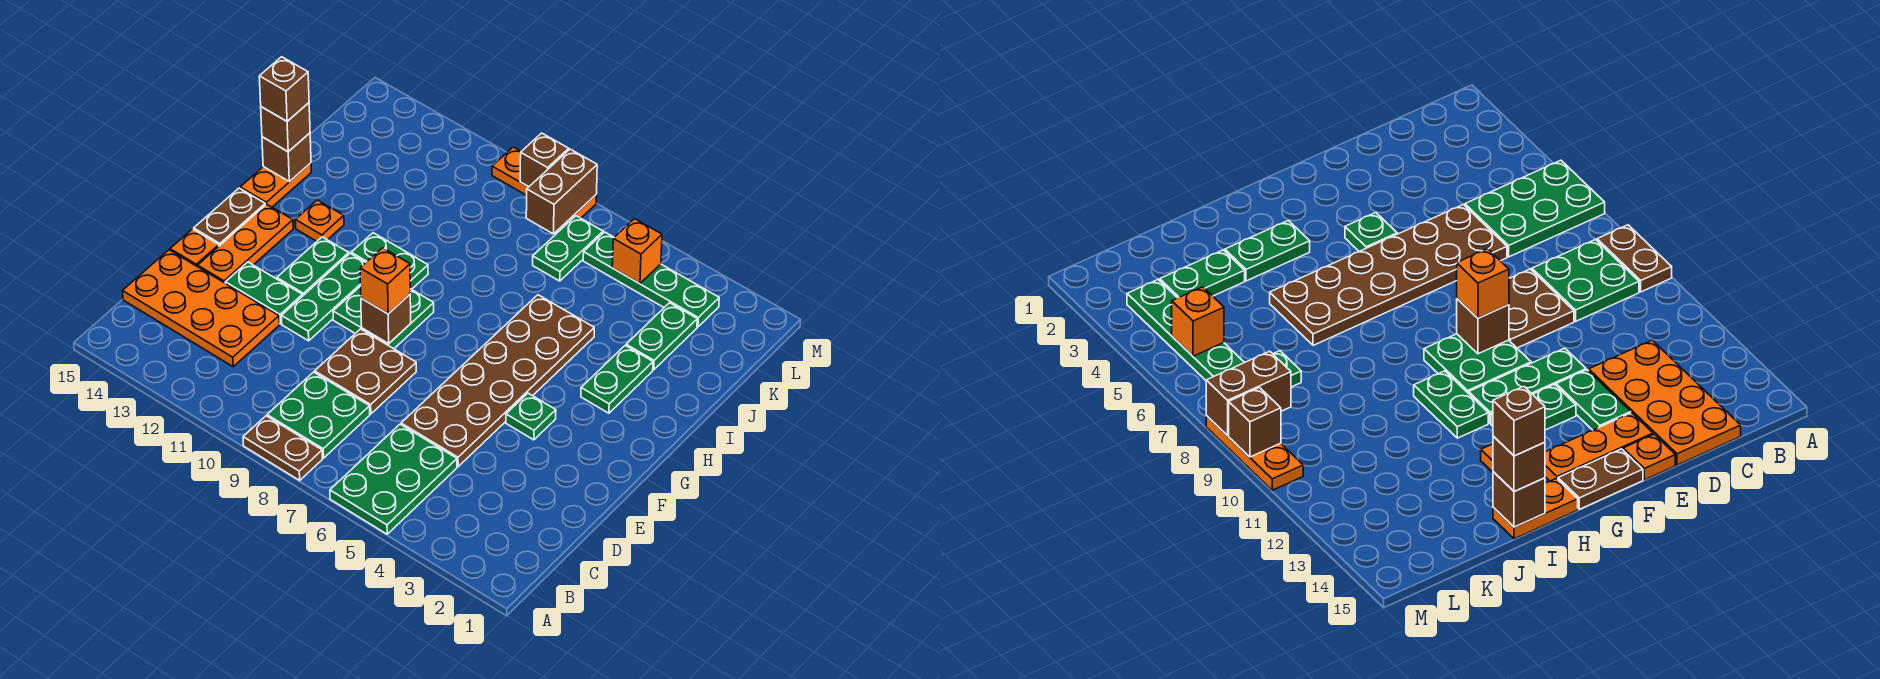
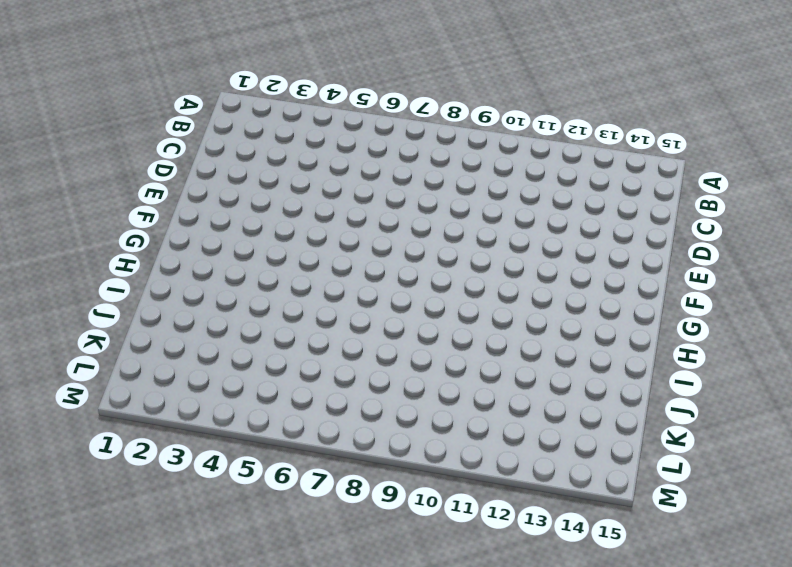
none -> green plate A5:C6 level 1
none -> brown plate A8:A9 level 1
none -> green plate B8:C9 level 1
none -> orange plate C12:D15 level 1

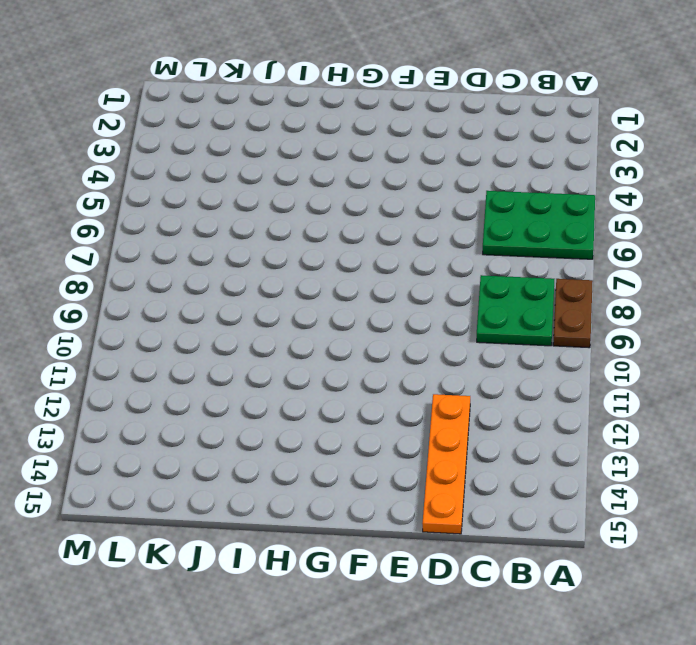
orange plate D12:D15 level 1 -> orange plate C12:D15 level 1
none -> brown plate D5:I6 level 1
none -> brown plate D8:E9 level 1
none -> green plate E11:G11 level 1
none -> green plate E12:E13 level 1

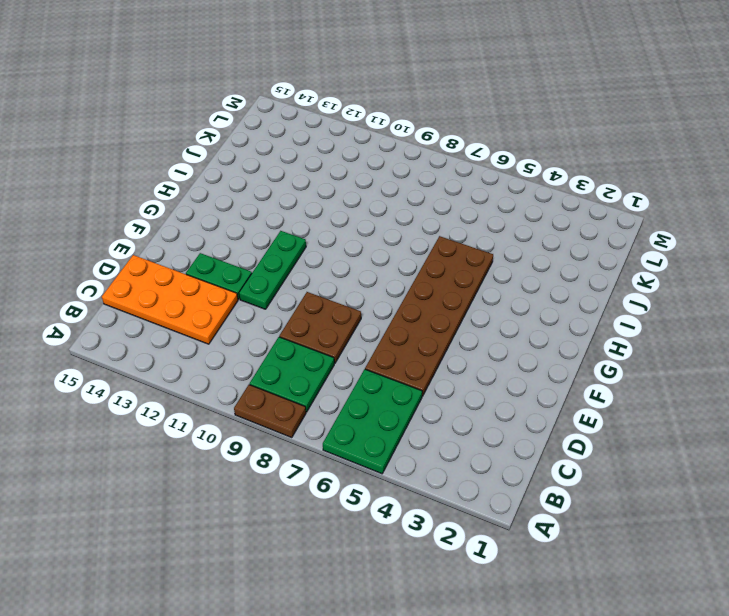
none -> orange plate E14:G14 level 1
none -> orange plate E15 level 1
none -> green plate F4 level 1
none -> green plate F9:G10 level 1

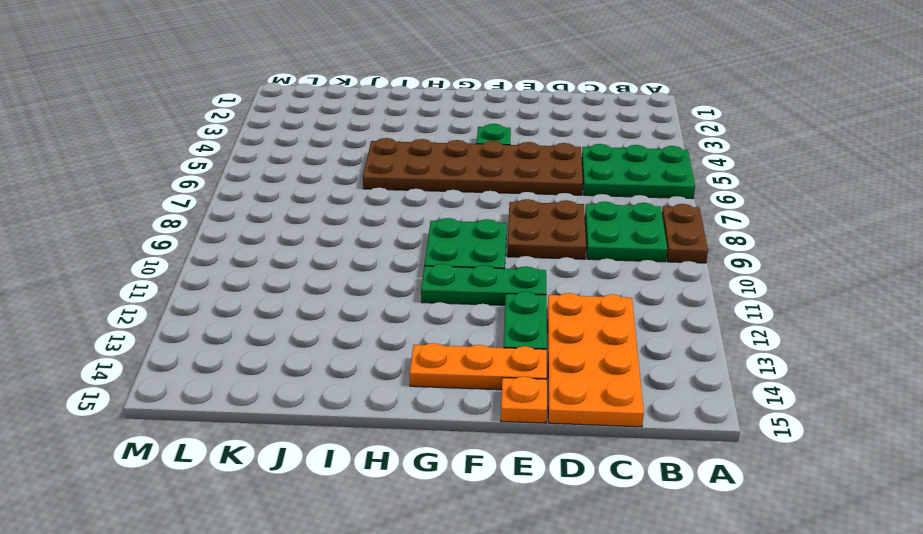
none -> green plate F12:G12 level 1
none -> brown plate F15:G15 level 1
none -> green plate H3:I3 level 1
none -> green plate H10:H11 level 1

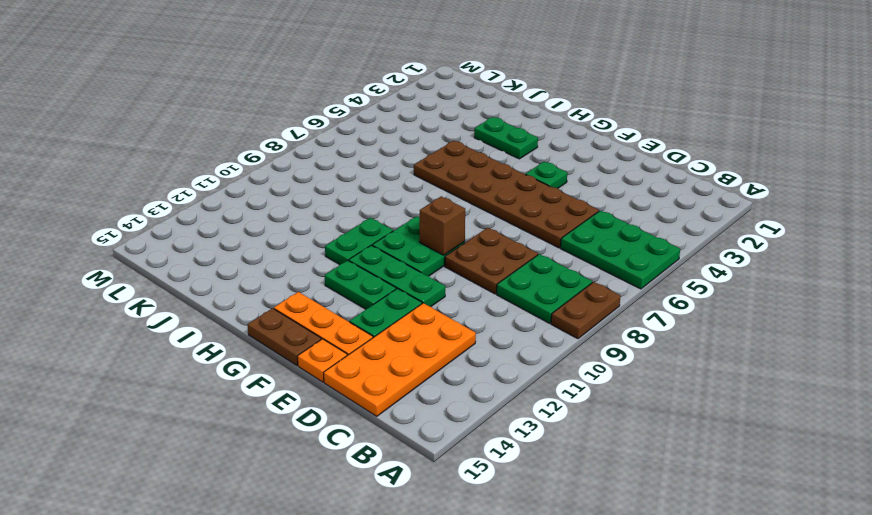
none -> orange plate H13 level 1
none -> orange plate H15:I15 level 1
none -> green plate J3:K3 level 1
none -> green plate K7:L7 level 1

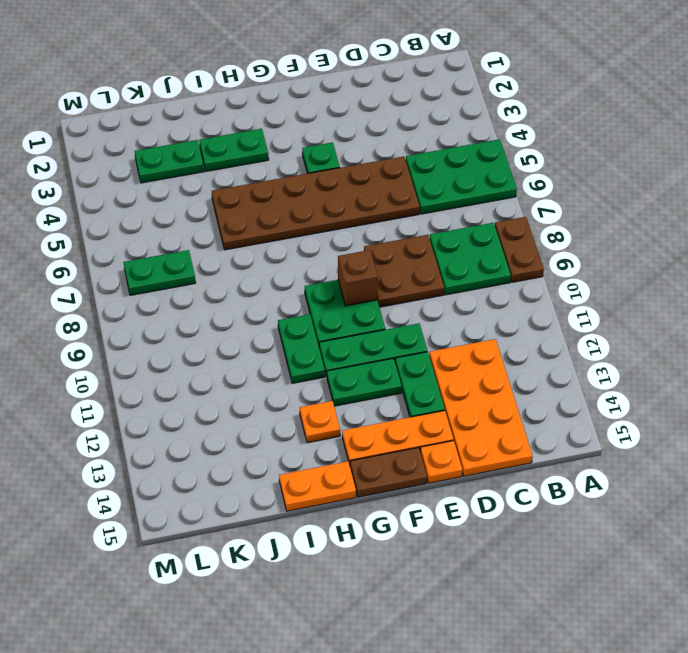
none -> green plate L3:L6 level 1
none -> orange plate M8:M10 level 1
none -> brown brick I15 level 2
none -> orange brick L5 level 2

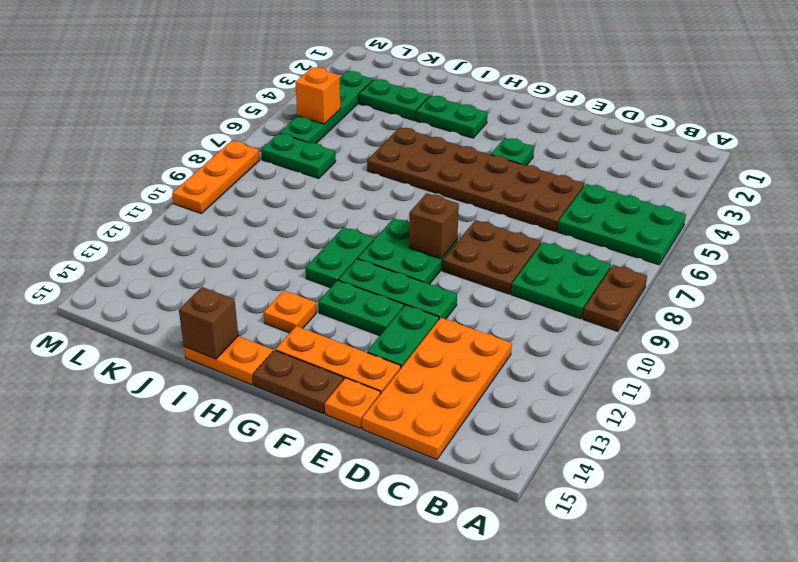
none -> brown brick L8:M8 level 2
none -> brown brick M9 level 2
none -> orange brick F9 level 3
none -> brown brick I15 level 3

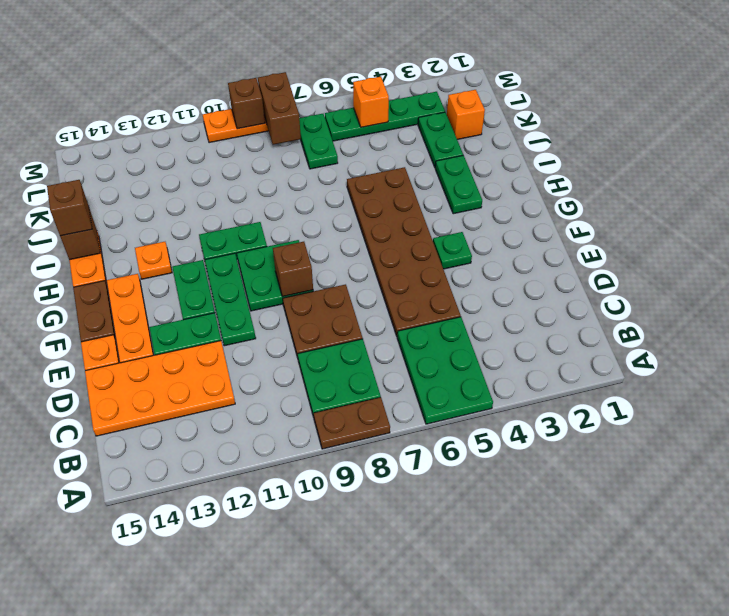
orange brick K2 level 1 -> orange brick F9 level 3
none -> brown brick I15 level 4

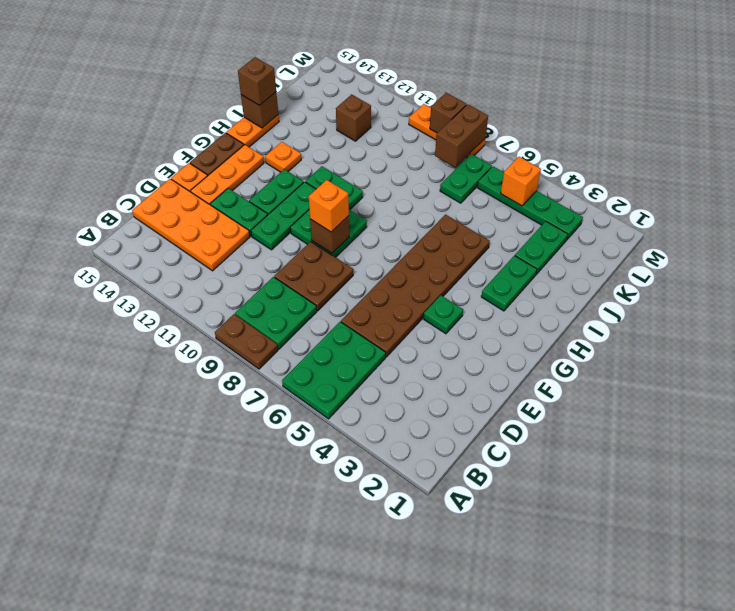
brown brick K12 level 1 -> brown brick I15 level 4

